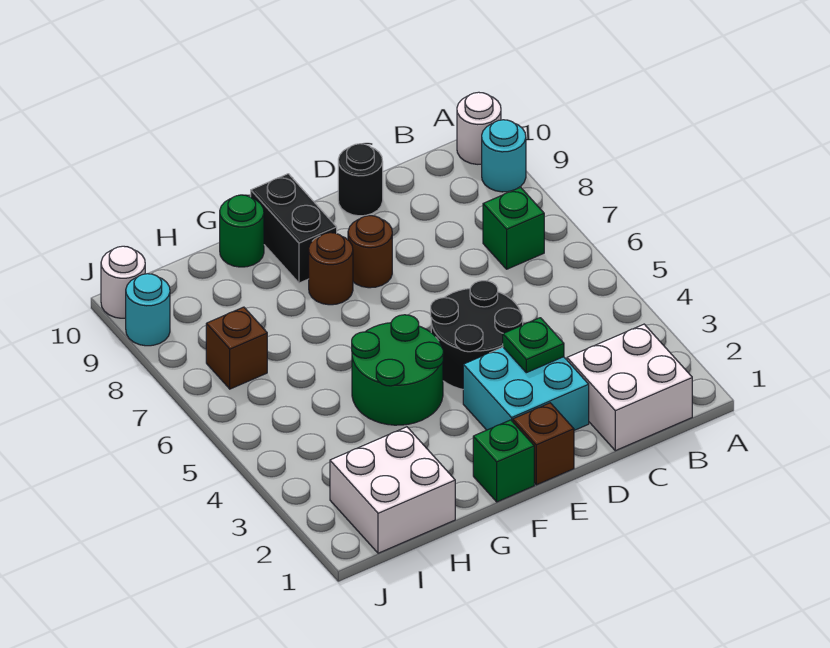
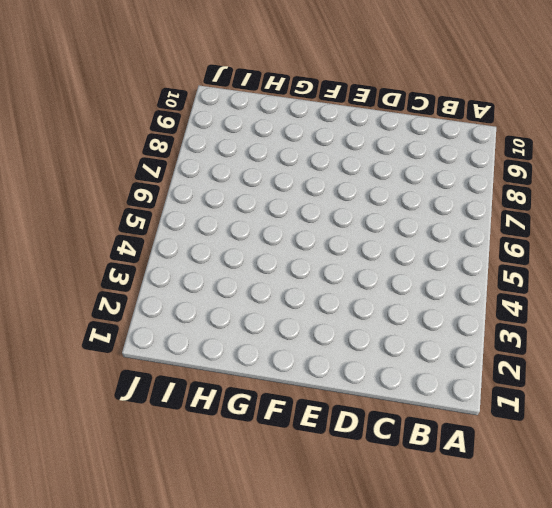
none -> cyan round brick A9 level 1
none -> white round brick A10 level 1
none -> white brick B1:C2 level 1

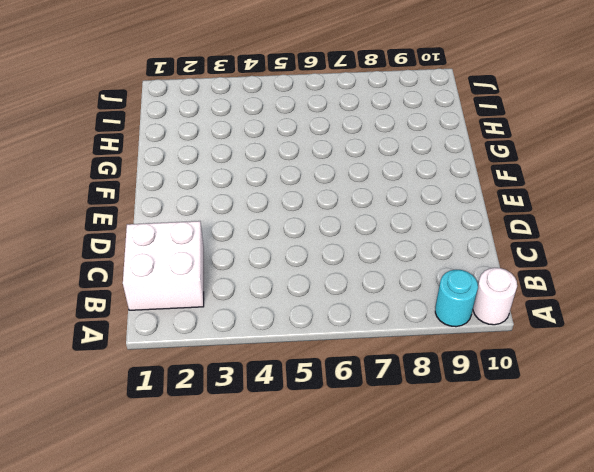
none -> green brick B7 level 1
none -> cyan brick D2:E3 level 1
none -> black round brick D4:E5 level 1

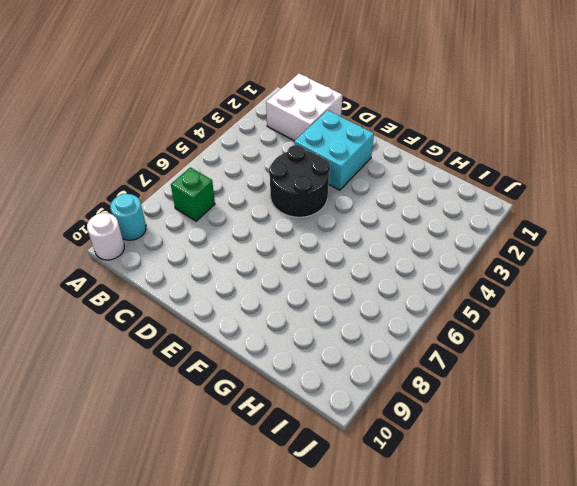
none -> black round brick D10 level 1
none -> brown brick E1 level 1
none -> brown round brick E8 level 1

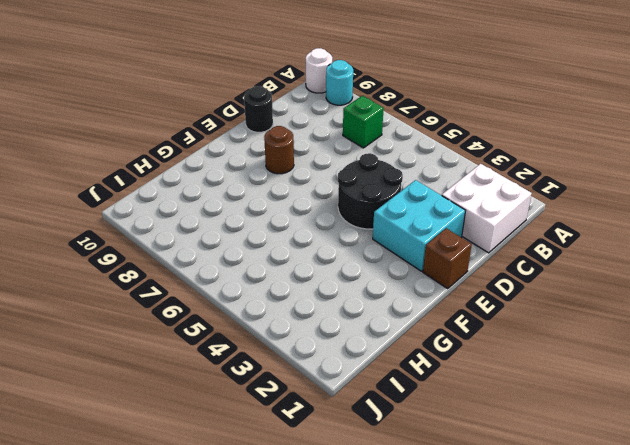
none -> green brick F1 level 1
none -> green round brick F4:G5 level 1
none -> brown round brick F8 level 1

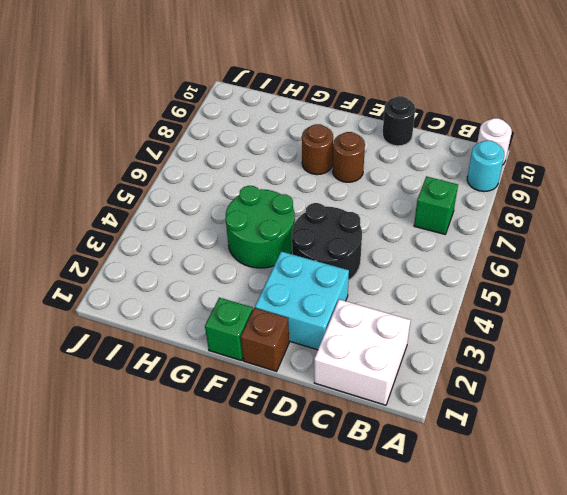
none -> black brick F9:F10 level 1
none -> green round brick G10 level 1
none -> white brick H1:I2 level 1

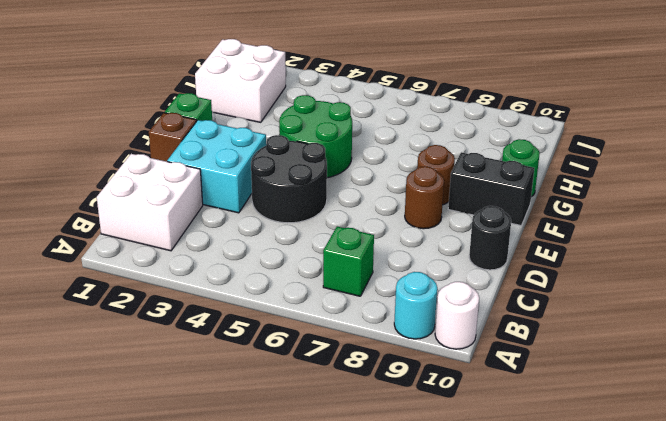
none -> brown brick I7 level 1
none -> cyan round brick J9 level 1
none -> white round brick J10 level 1

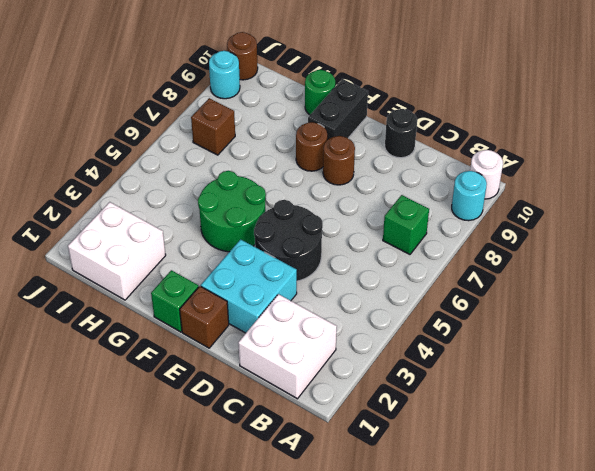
brown round brick J10 level 1 -> white round brick J10 level 1
none -> green plate D3 level 2

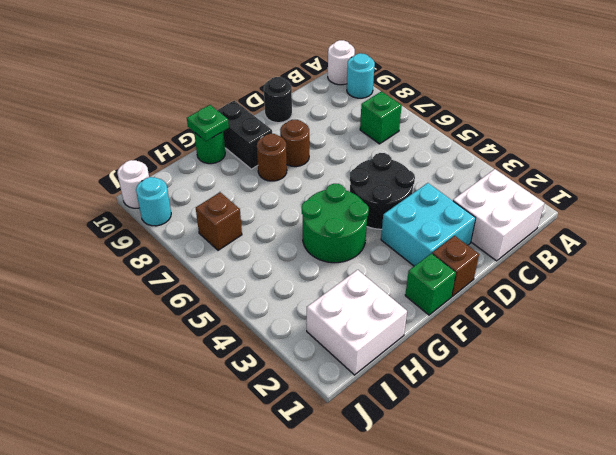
green plate G10 level 2 -> green plate D3 level 2

